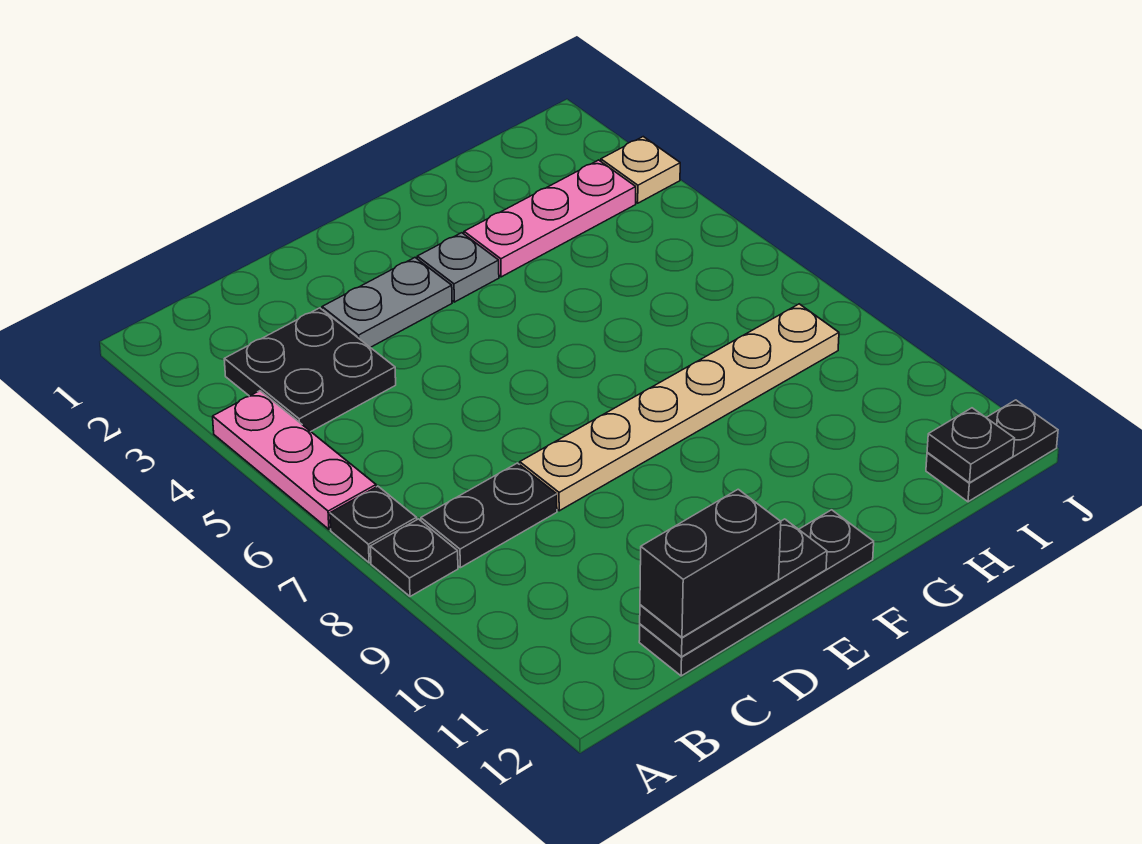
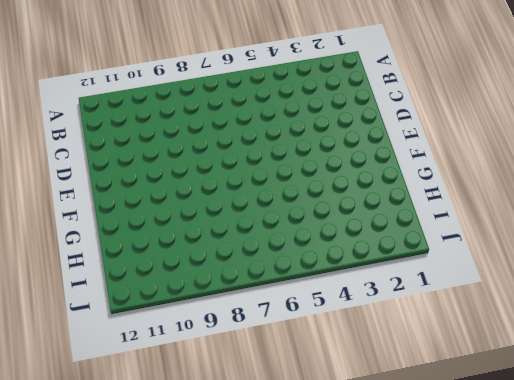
none -> pink plate A4:A6 level 1
none -> black plate A7 level 1
none -> black plate A8 level 1

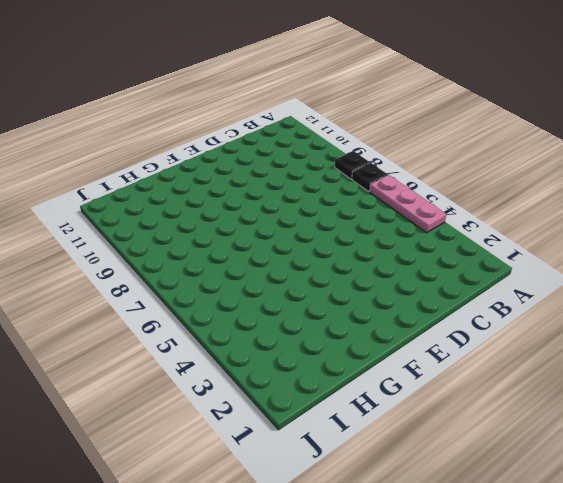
none -> black plate B3:C4 level 1
none -> black plate B8:C8 level 1
none -> black plate C12:F12 level 1

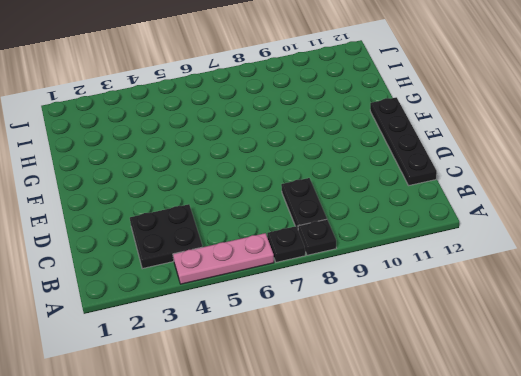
none -> grey plate D3:E3 level 1
none -> tan plate D8:I8 level 1
none -> grey plate F3 level 1

